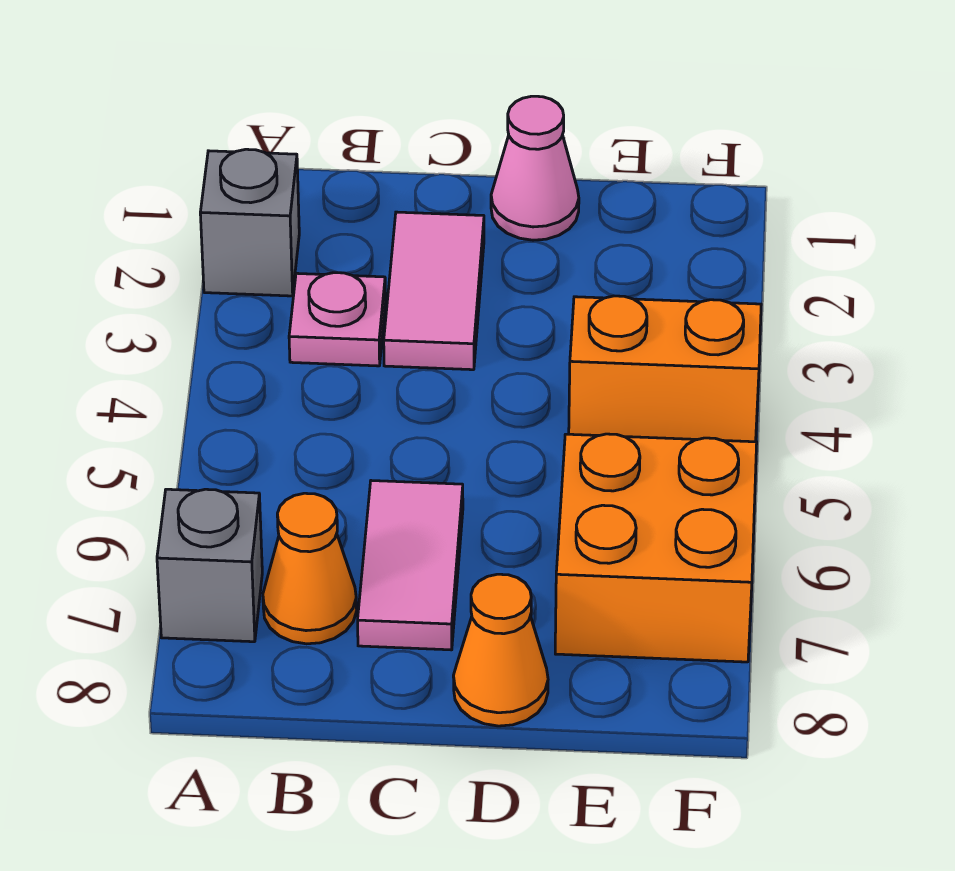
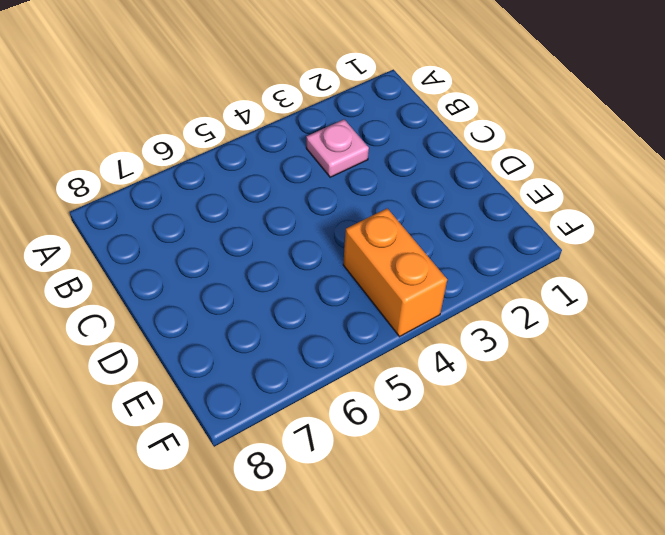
none -> grey brick A2 level 1
none -> grey brick A7 level 1

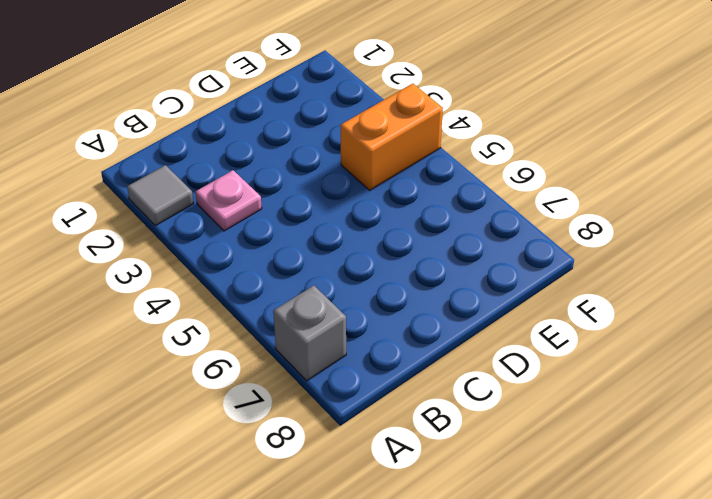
grey tile A2 level 1 -> grey brick A2 level 1
none -> orange cone B7 level 1
none -> pink tile C2:C3 level 1

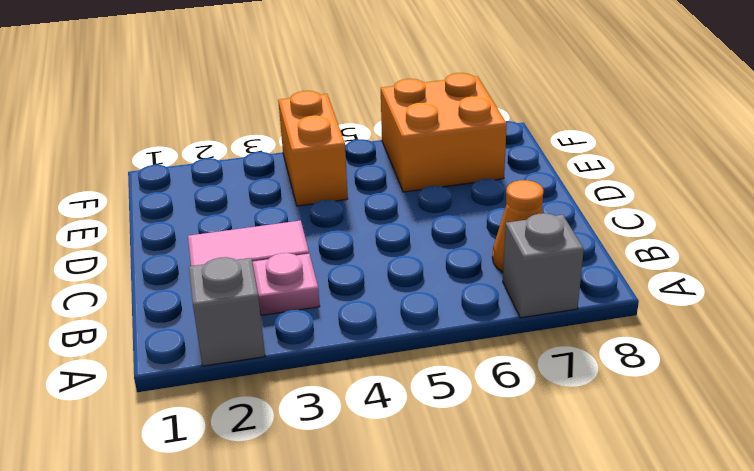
none -> pink tile C6:C7 level 1
none -> pink cone D1 level 1

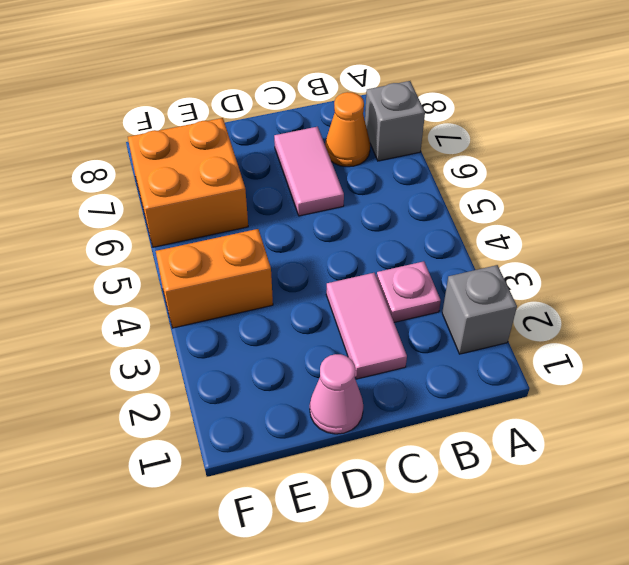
none -> orange cone D8 level 1

